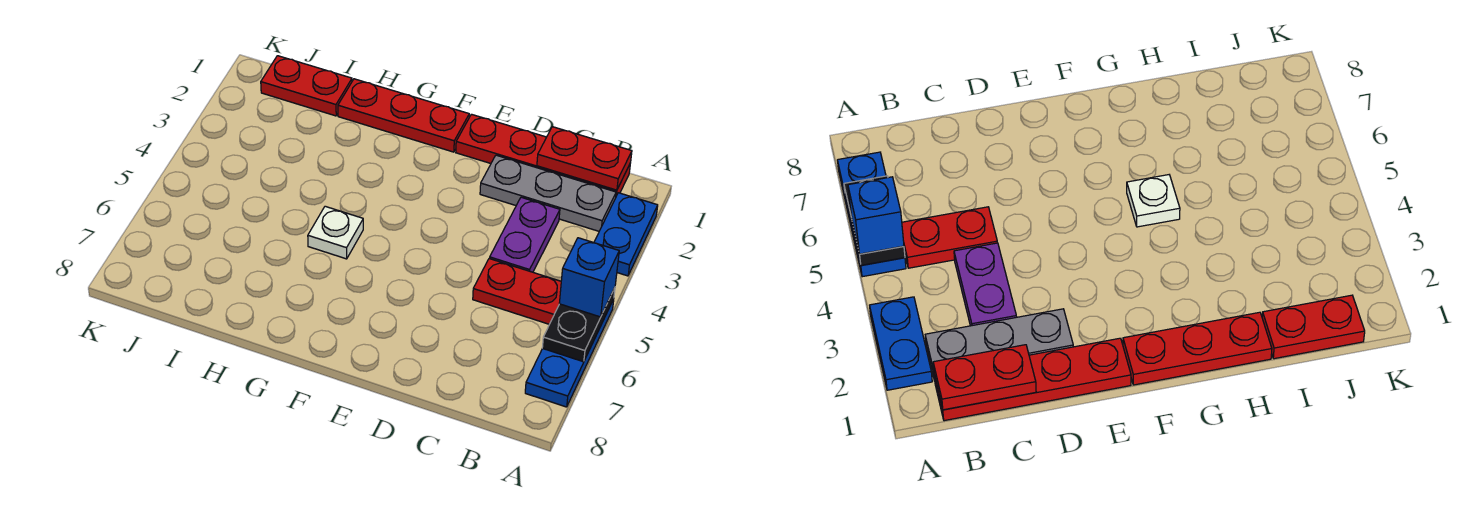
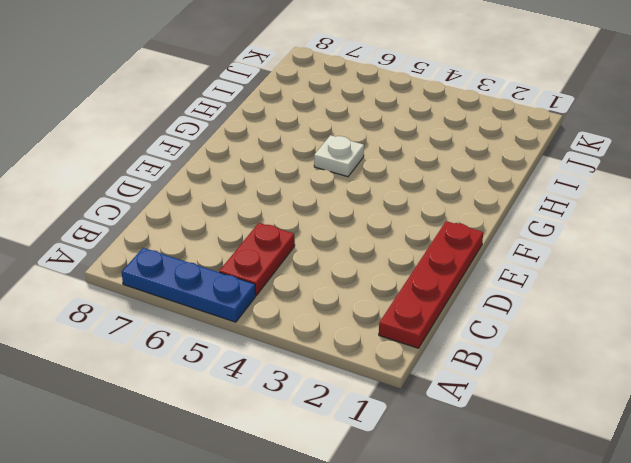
none -> blue plate A2:A3 level 1
none -> grey plate B2:D2 level 1
none -> purple plate C3:C4 level 1

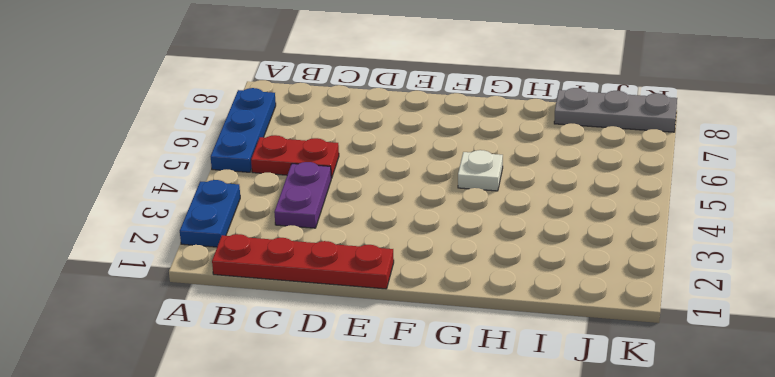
grey plate I8:K8 level 1 -> grey plate B2:D2 level 1
none -> red plate F1:H1 level 1
none -> red plate I1:J1 level 1
none -> black plate A5:A6 level 2

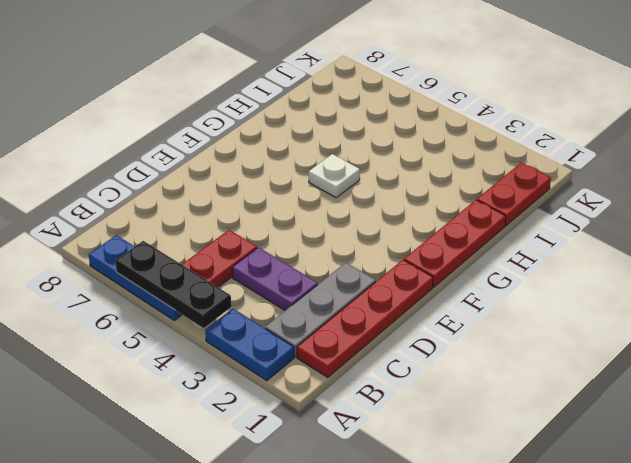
black plate A4:A6 level 2 -> black plate A5:A6 level 2
none -> red plate B1:C1 level 2
none -> blue brick A5 level 3

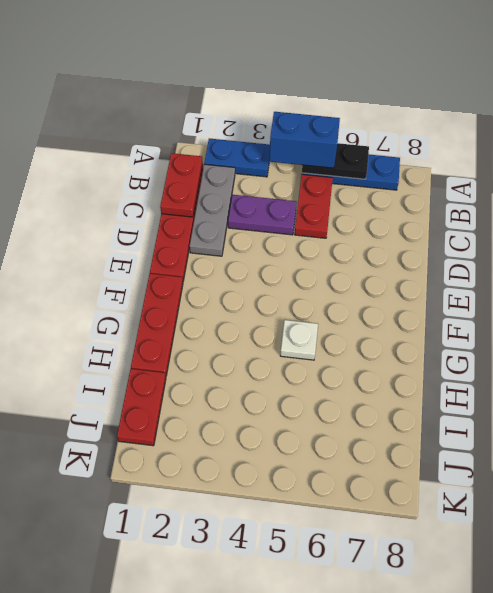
blue brick A4:A5 level 3 -> blue brick A5 level 3

